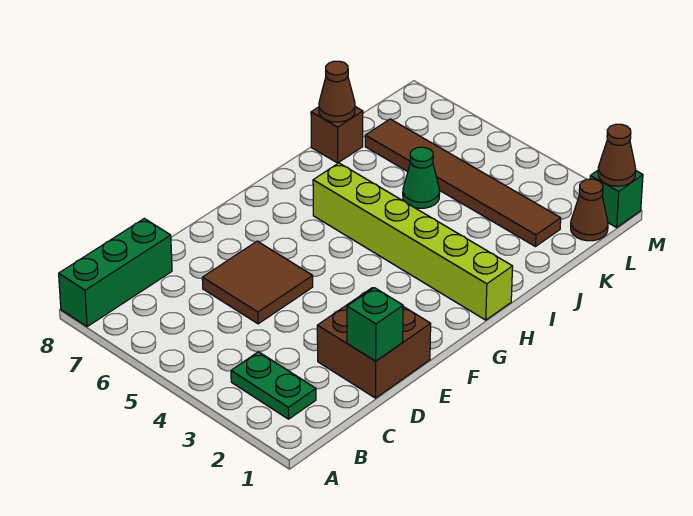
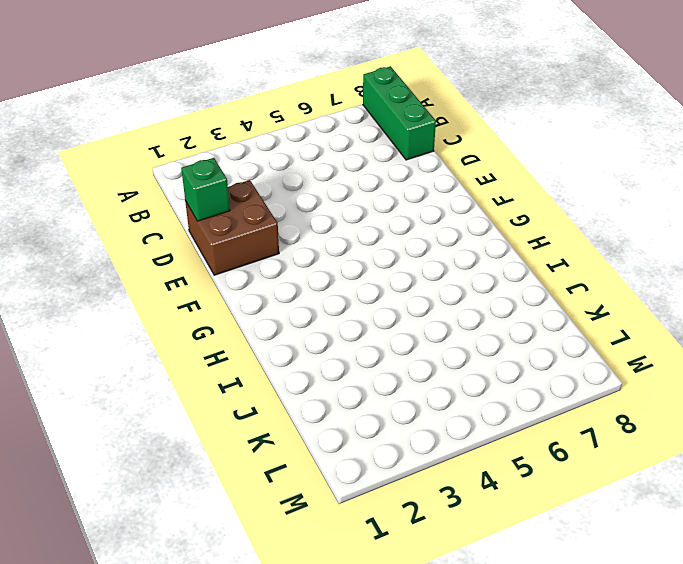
none -> green plate B2:B3 level 1
none -> brown tile D5:E6 level 1
none -> lime brick H1:H6 level 1

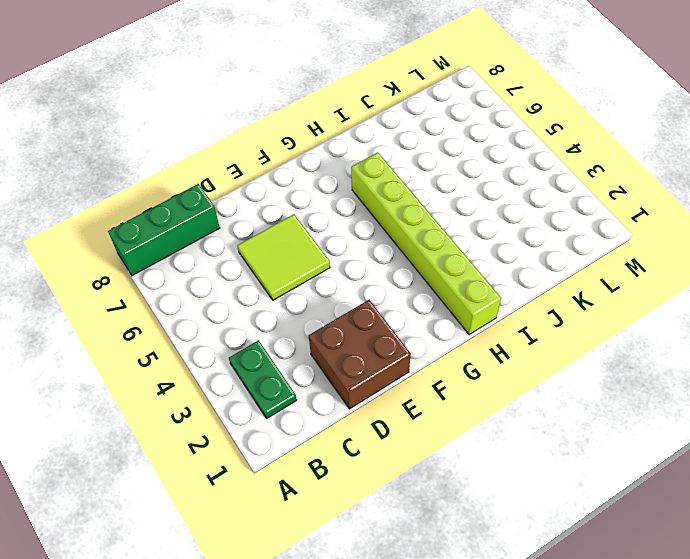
lime tile D5:E6 level 1 -> brown tile D5:E6 level 1
none -> green cone J5 level 1
none -> brown brick J8 level 1
none -> brown tile K2:K7 level 1

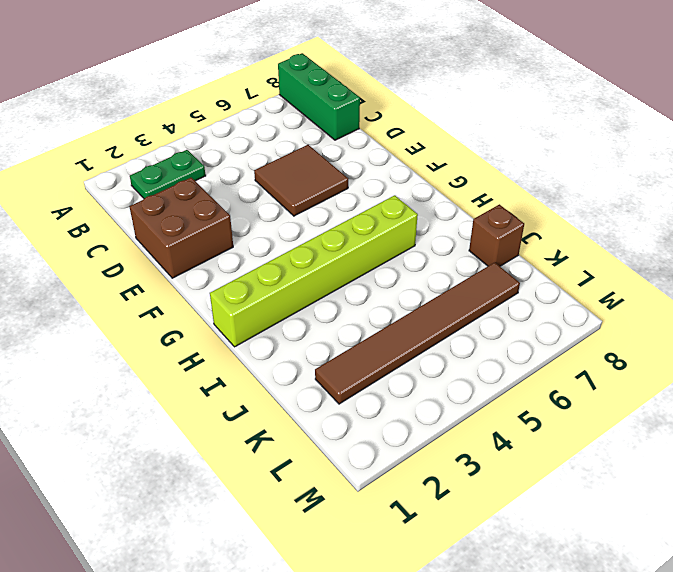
none -> green cone J5 level 1
none -> brown cone L1 level 1
none -> green brick M1 level 1

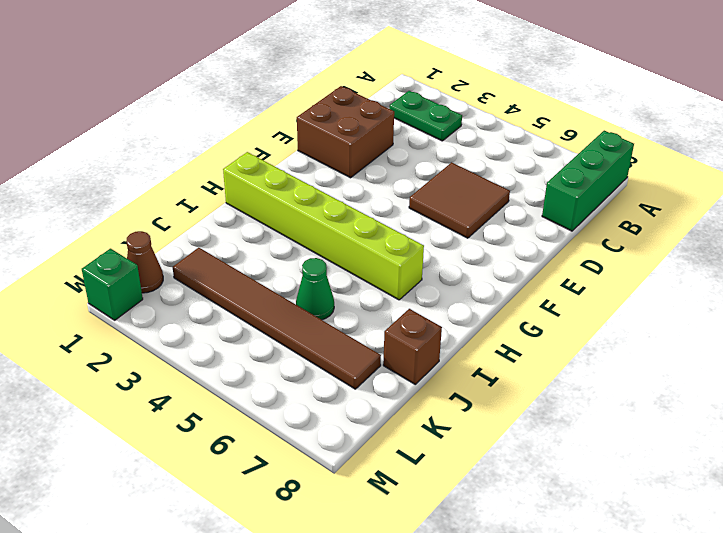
none -> green brick D1 level 2
none -> brown cone J8 level 2
none -> brown cone M1 level 2

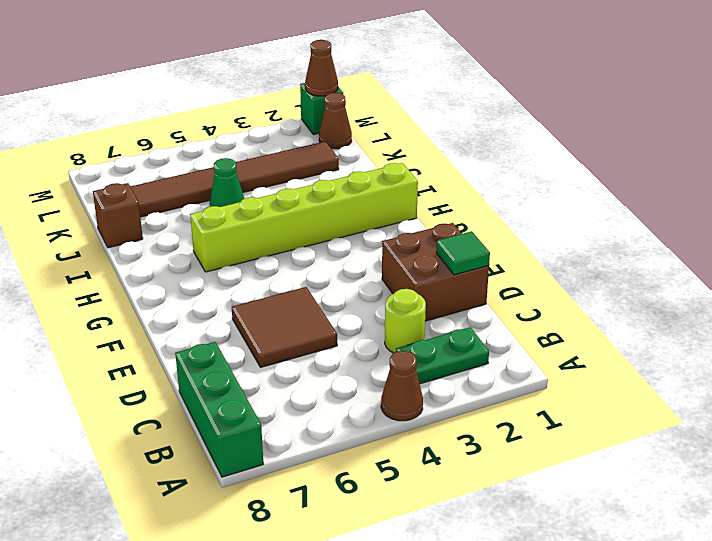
brown cone A4 level 1 -> brown cone J8 level 2
lime round brick C3 level 1 -> none
green tile D1 level 2 -> green brick D1 level 2

